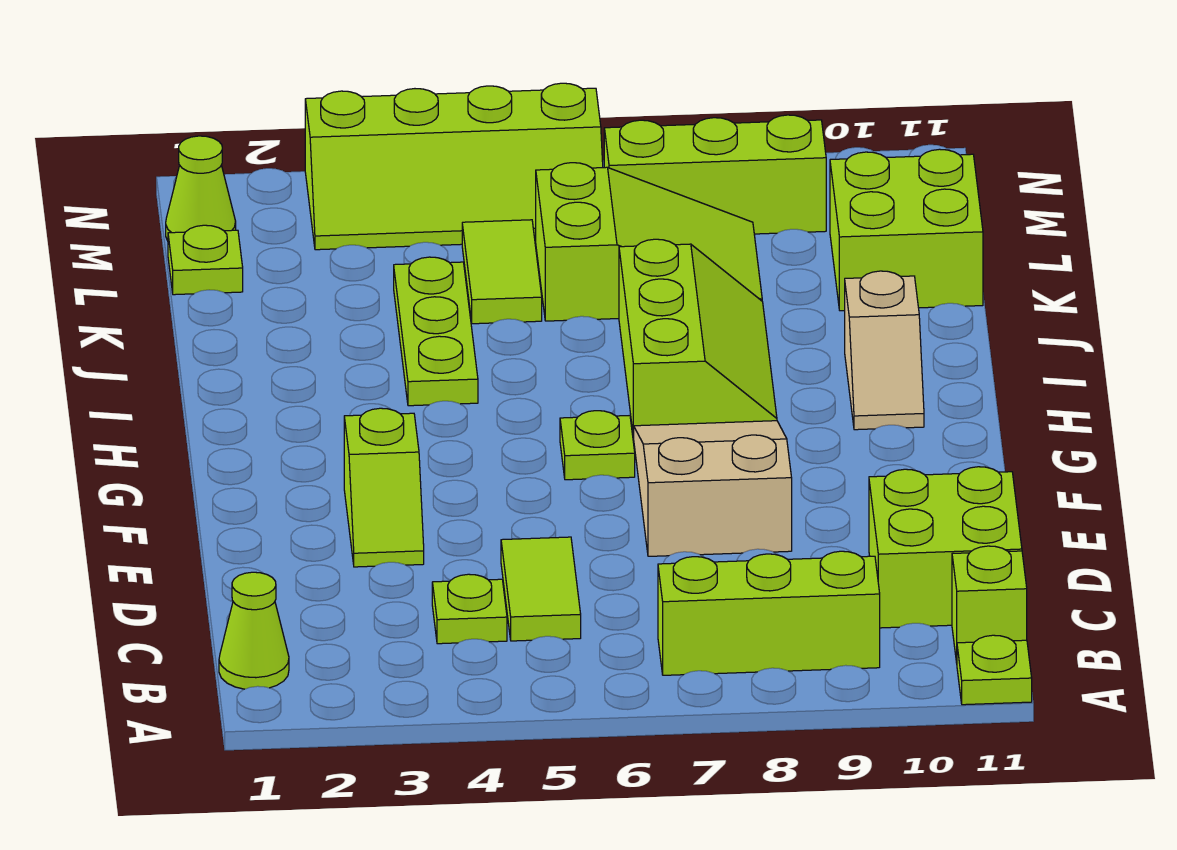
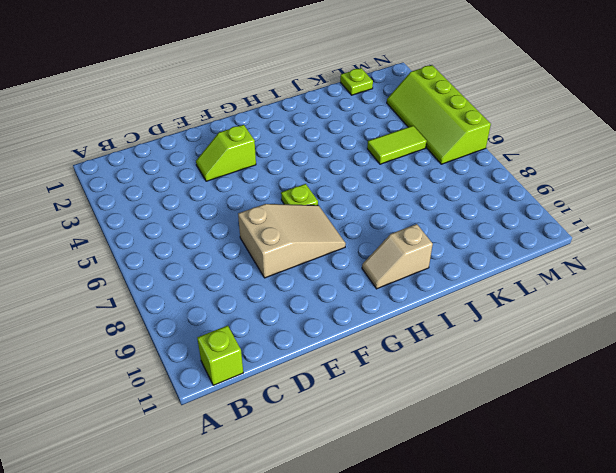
none -> lime plate A11 level 1
none -> lime cone B1 level 1
none -> lime brick B7:B9 level 1

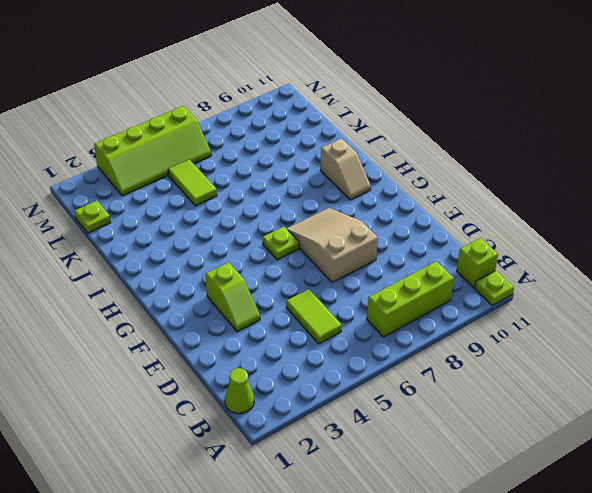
none -> lime plate C4 level 1
none -> lime brick C10:D11 level 1
none -> lime slope H7:J8 level 1 top 7

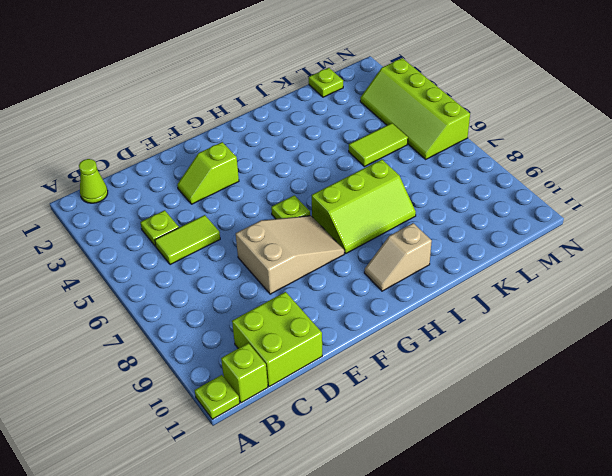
none -> lime brick B7:B9 level 1
none -> lime plate I4:K4 level 1
none -> lime slope K6:L8 level 1 top 6

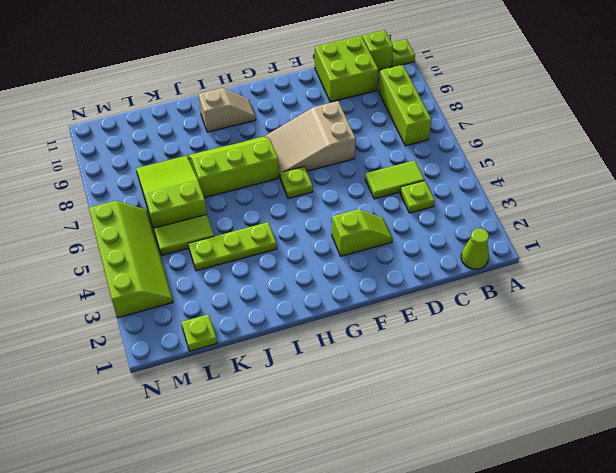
none -> lime brick K10:L11 level 1
none -> lime cone M1 level 1
none -> lime brick M7:M9 level 1

